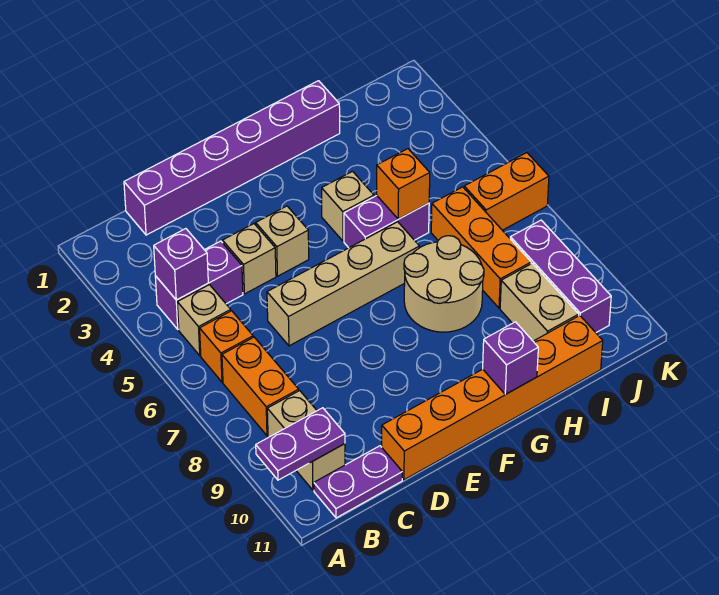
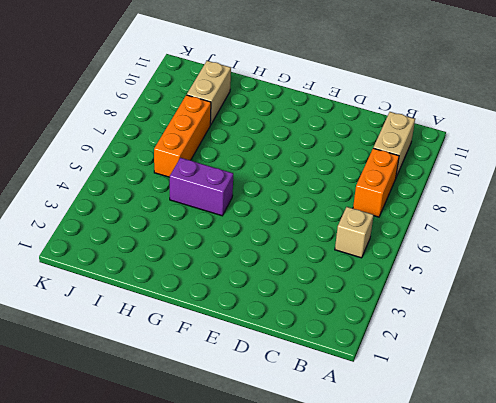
none -> purple brick B4:C4 level 1
none -> orange brick B6 level 1
none -> purple plate B11:C11 level 1

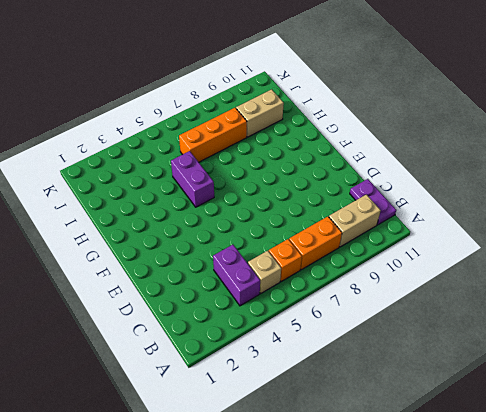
none -> purple brick C1:H1 level 1
none -> tan brick D4 level 1
none -> tan brick D6:G6 level 1

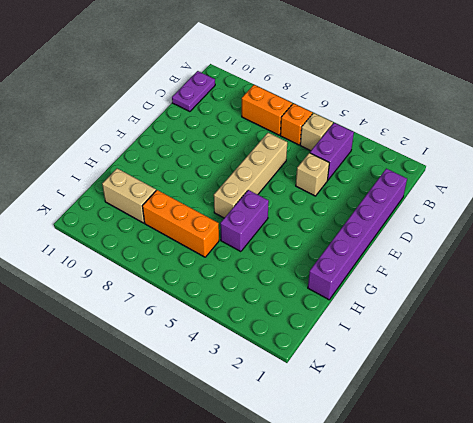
none -> tan brick B9:B10 level 1
none -> orange brick D11:I11 level 1
none -> tan brick E4 level 1

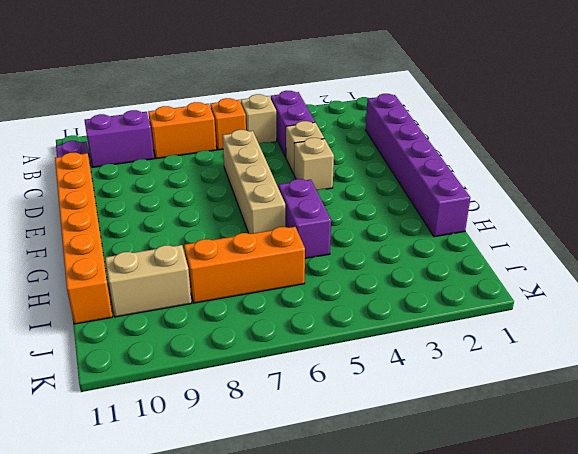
purple brick B9:B10 level 1 -> tan brick B9:B10 level 1
none -> tan brick G4 level 1
none -> tan round brick G7:H8 level 1
none -> orange brick J6:K6 level 1

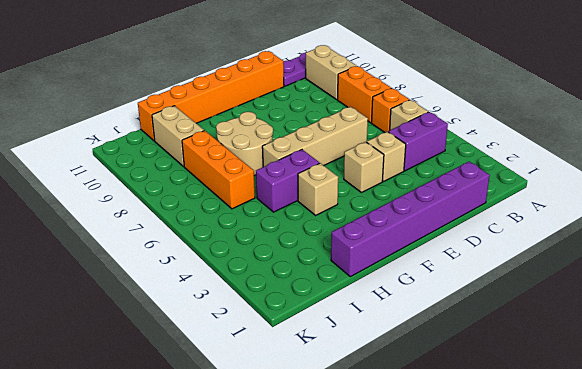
none -> orange brick J6:K6 level 1
none -> purple brick J8:J10 level 1
none -> purple plate A10:B10 level 2

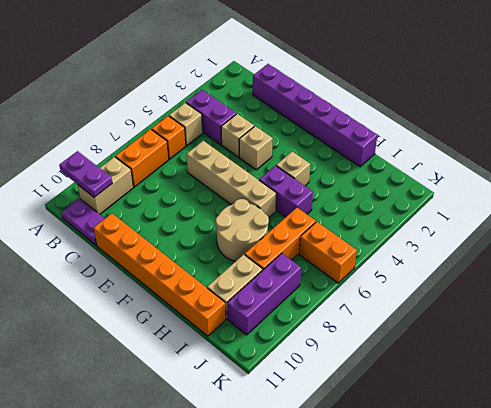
none -> purple brick B4 level 2
none -> purple brick G11 level 2
none -> orange brick H5 level 2

